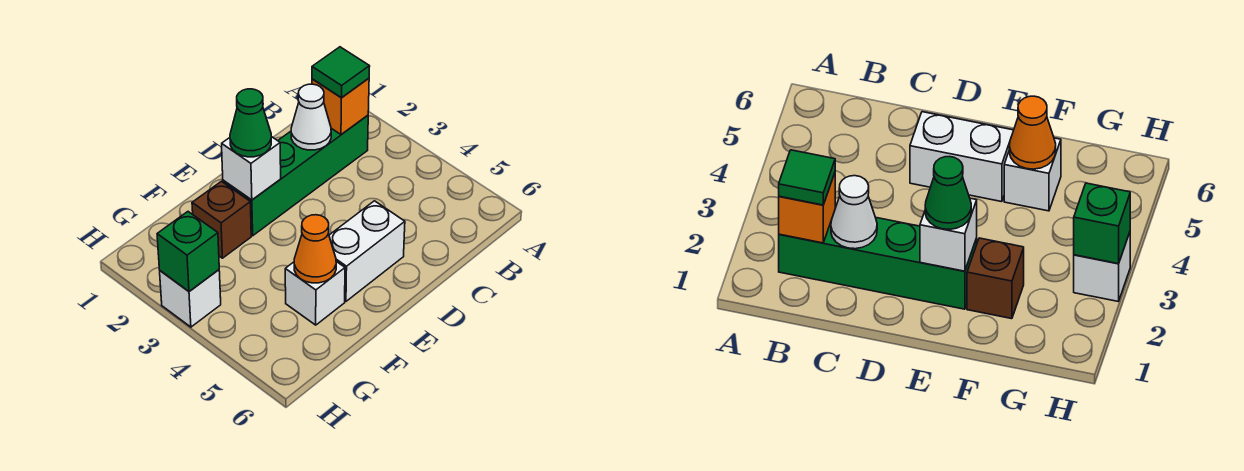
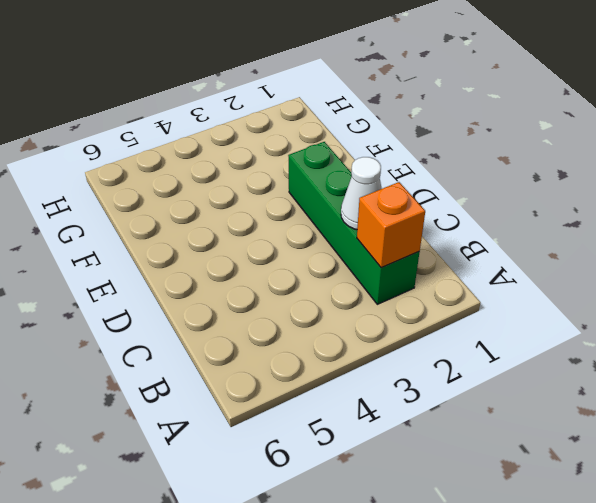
none -> white brick D5:E5 level 1
none -> brown brick F2 level 1
none -> white brick F5 level 1

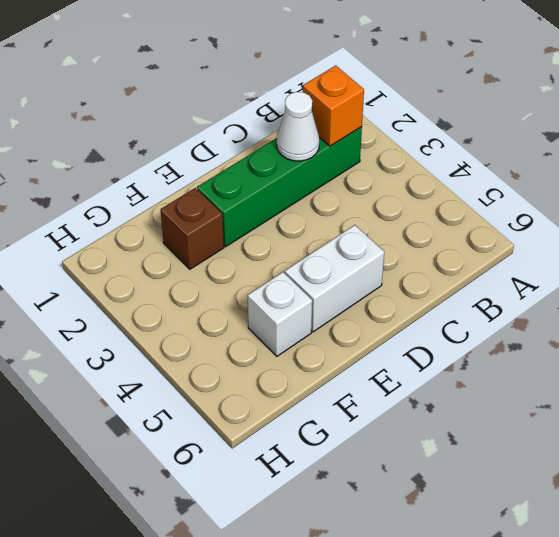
none -> white brick H3 level 1
none -> white brick E2 level 2
none -> orange cone F5 level 2

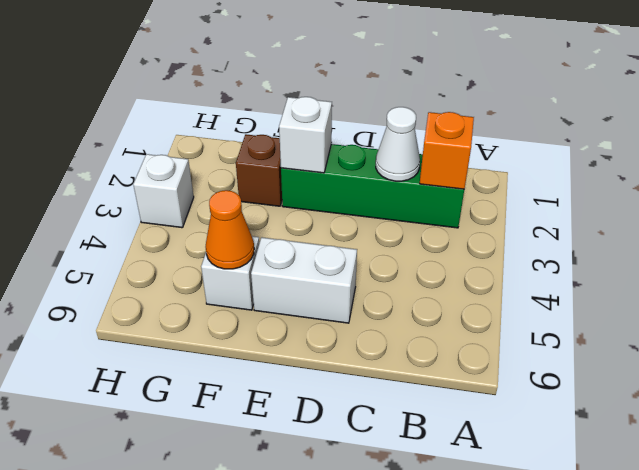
none -> green brick H3 level 2
none -> green tile B2 level 3
none -> green cone E2 level 3

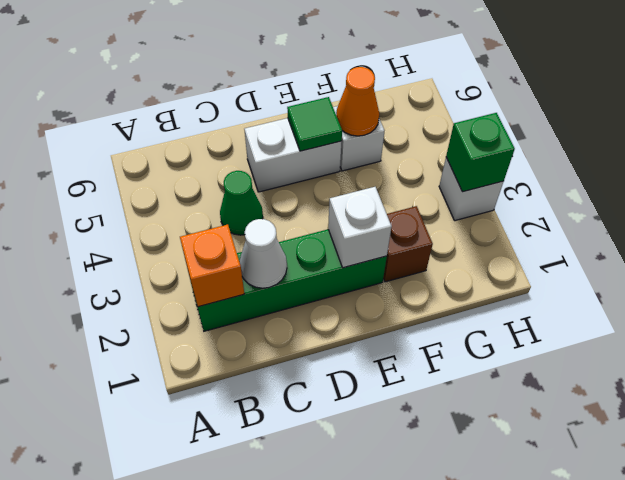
green cone C4 level 1 -> green cone E2 level 3
green tile E5 level 2 -> green tile B2 level 3

